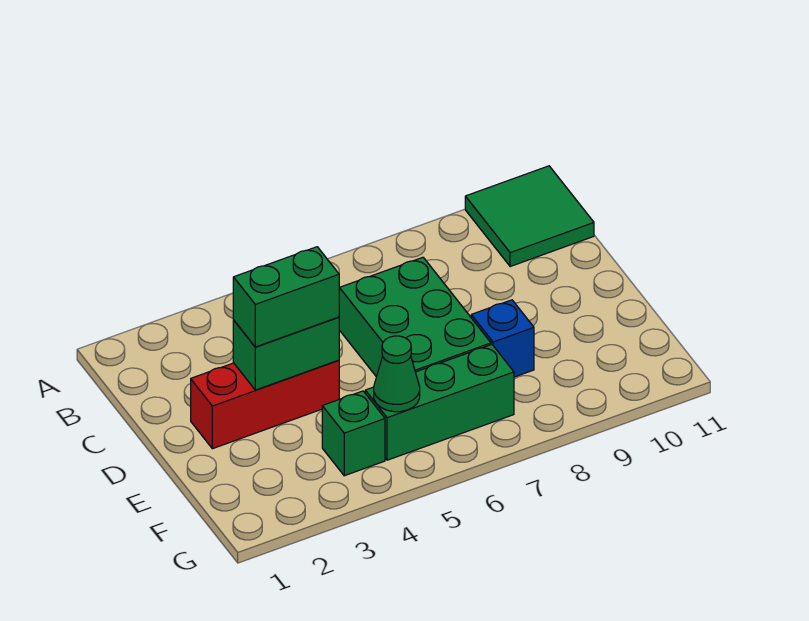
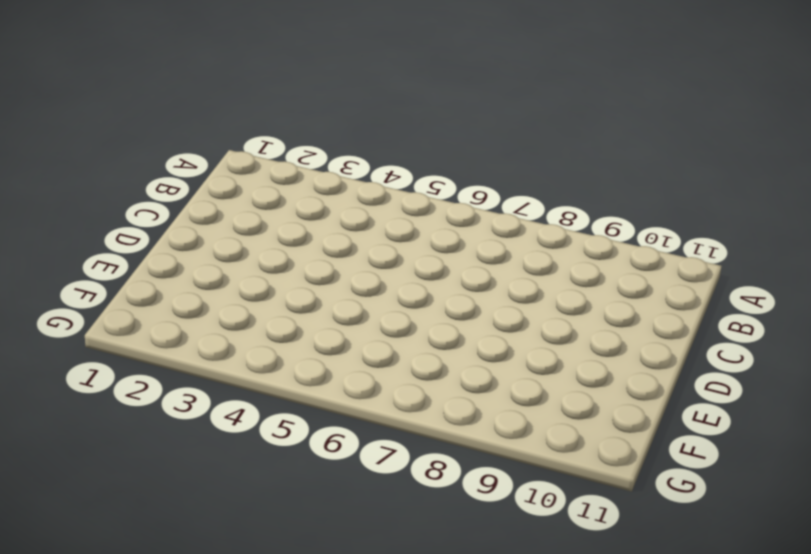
none -> green tile A10:B11 level 1
none -> green brick C6:E7 level 1

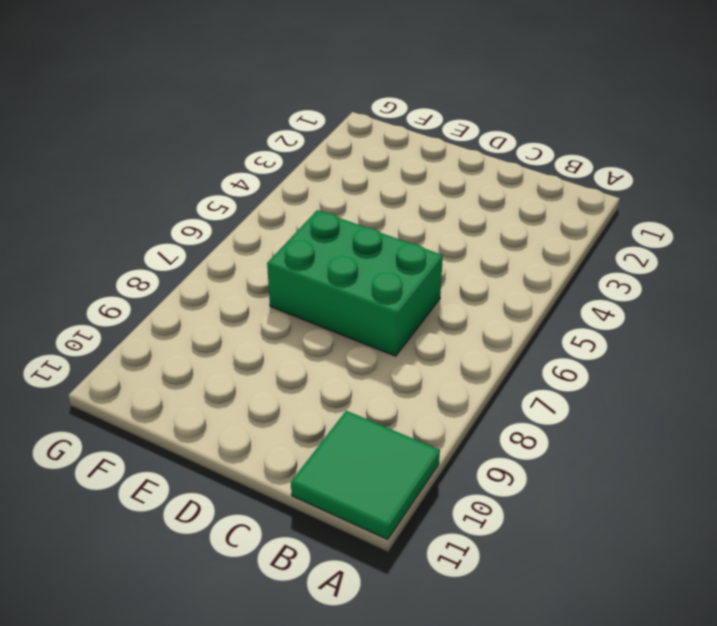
none -> red brick D2:D4 level 1
none -> blue brick E8 level 1

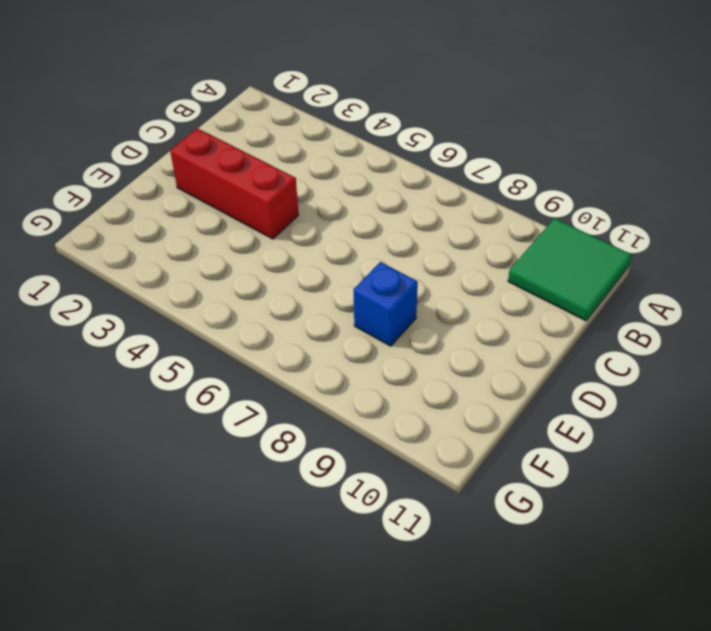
none -> green brick C6:E7 level 1
none -> green brick F4 level 1

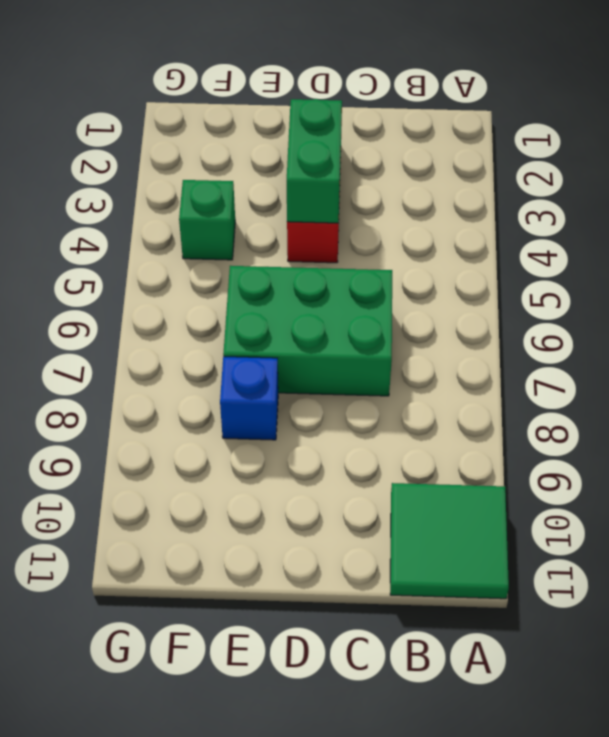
none -> green brick F5:F7 level 1
none -> green cone F5 level 2

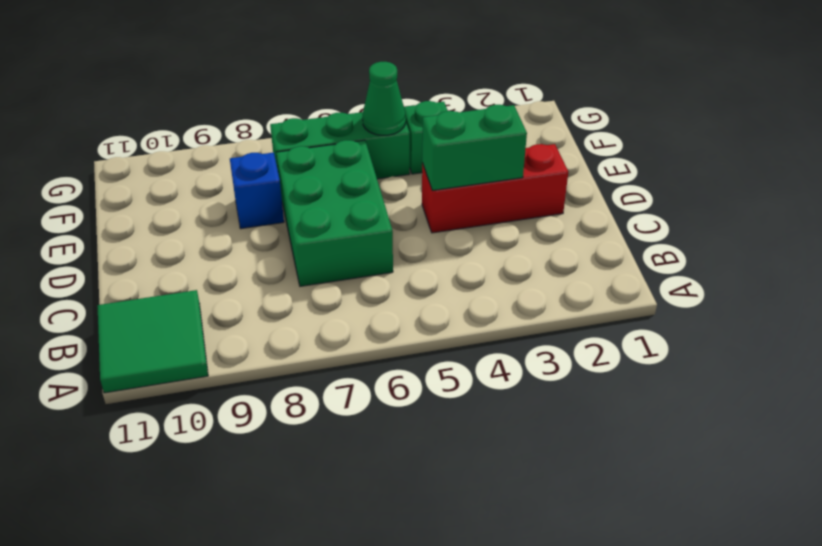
none -> green brick D3:D4 level 3

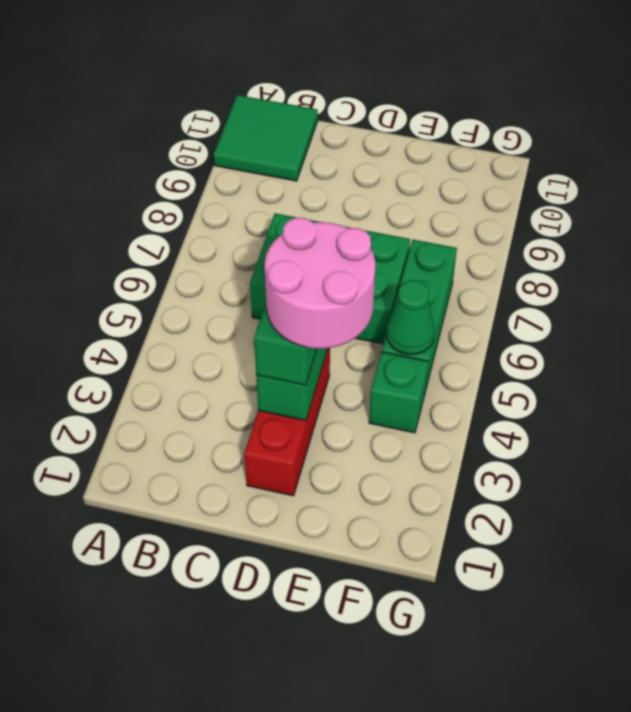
pink round brick D3:E4 level 4 -> none
none -> blue brick E8 level 1

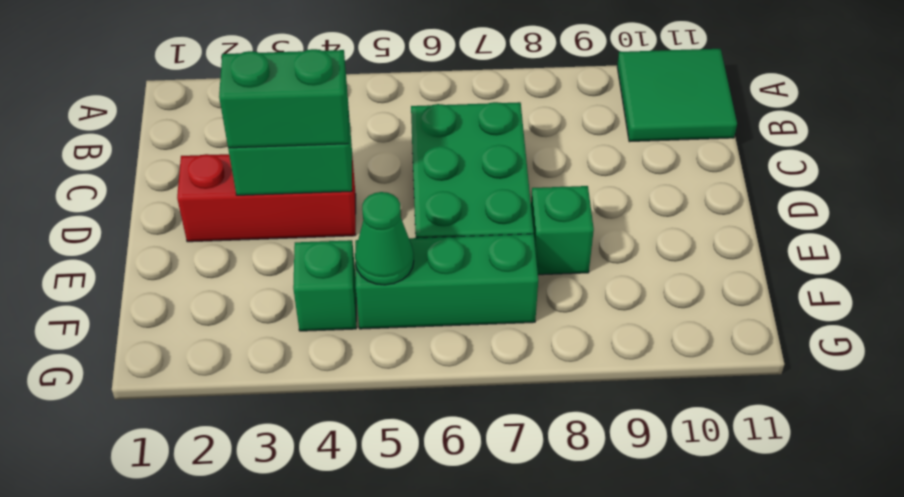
green brick E8 level 1 -> blue brick E8 level 1

